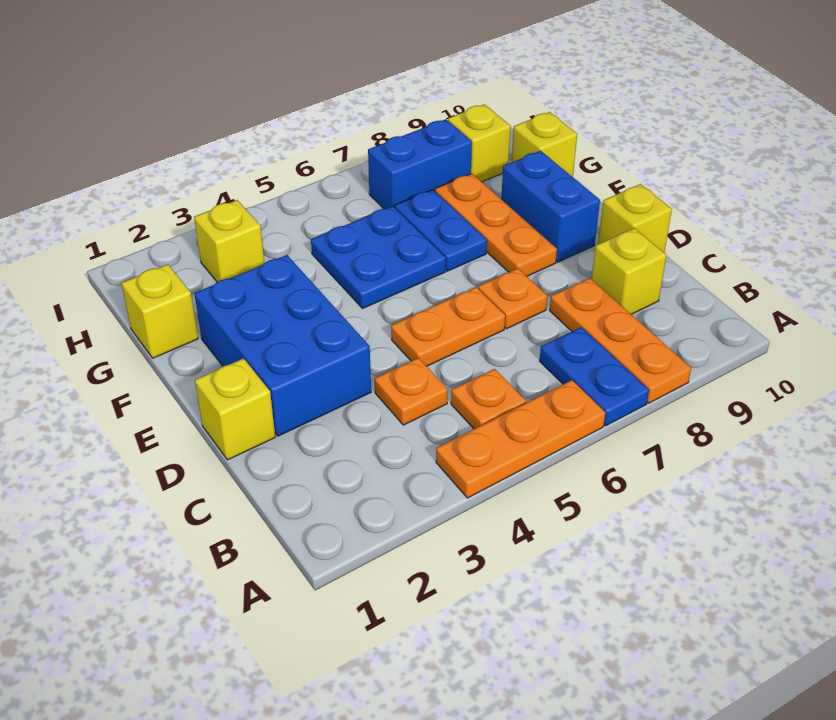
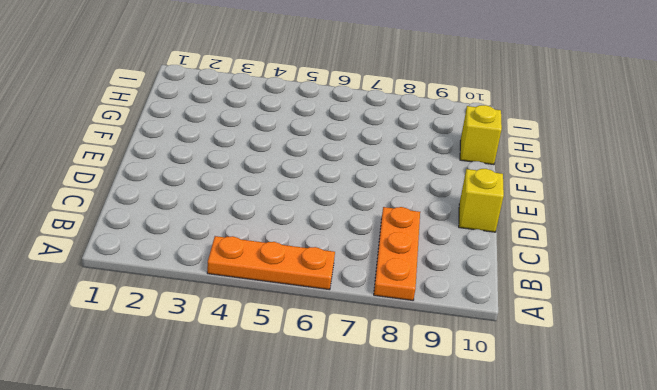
none -> blue plate A7:B7 level 1
none -> orange plate B5 level 1
none -> orange plate C4 level 1

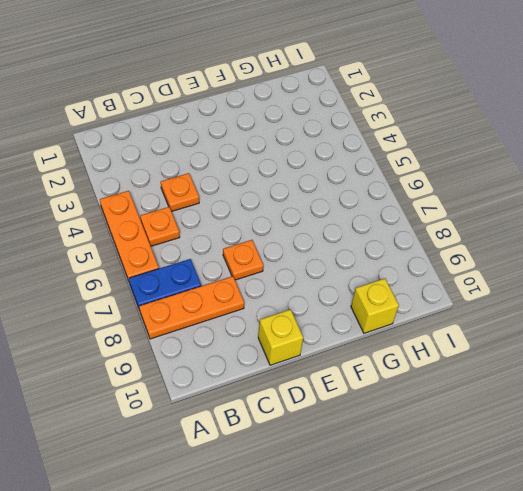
none -> yellow brick C9 level 1
none -> yellow brick D1 level 1
none -> blue brick D2:F3 level 1

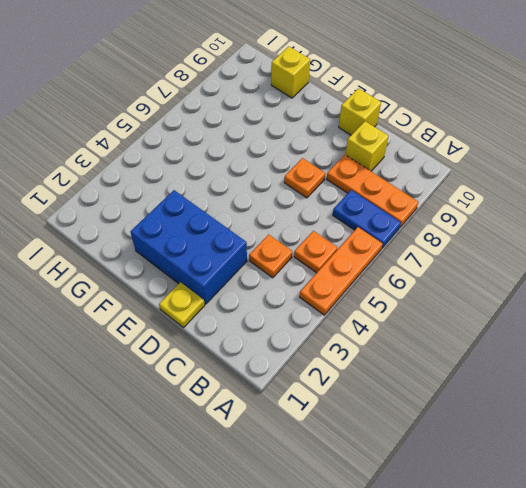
yellow plate D1 level 1 -> yellow brick D1 level 1
none -> orange plate D5:D6 level 1
none -> orange plate E8:G8 level 1
none -> blue brick E9:F9 level 1

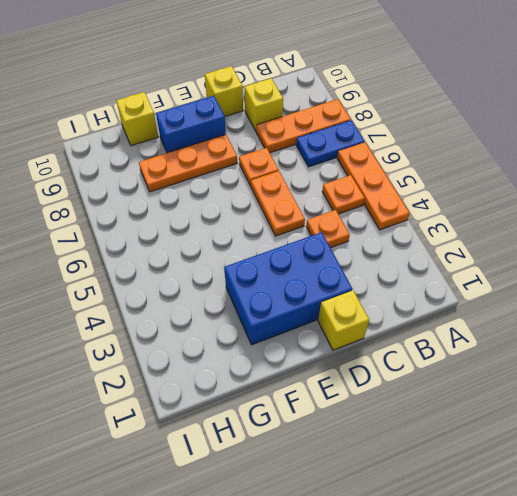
none -> blue plate F5:G6 level 1
none -> blue plate F7:G7 level 1
none -> yellow brick G1 level 1

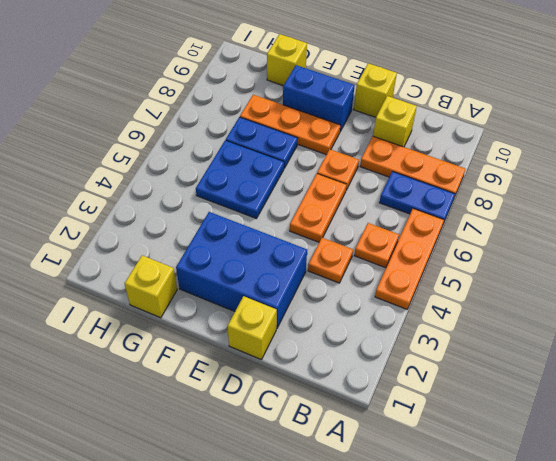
none -> yellow brick H3 level 1
none -> blue brick H7:H8 level 1
none -> yellow brick H9 level 1

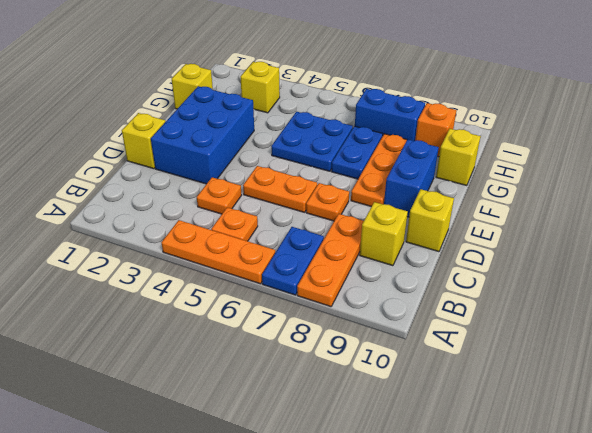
orange brick H9 level 1 -> yellow brick H9 level 1

